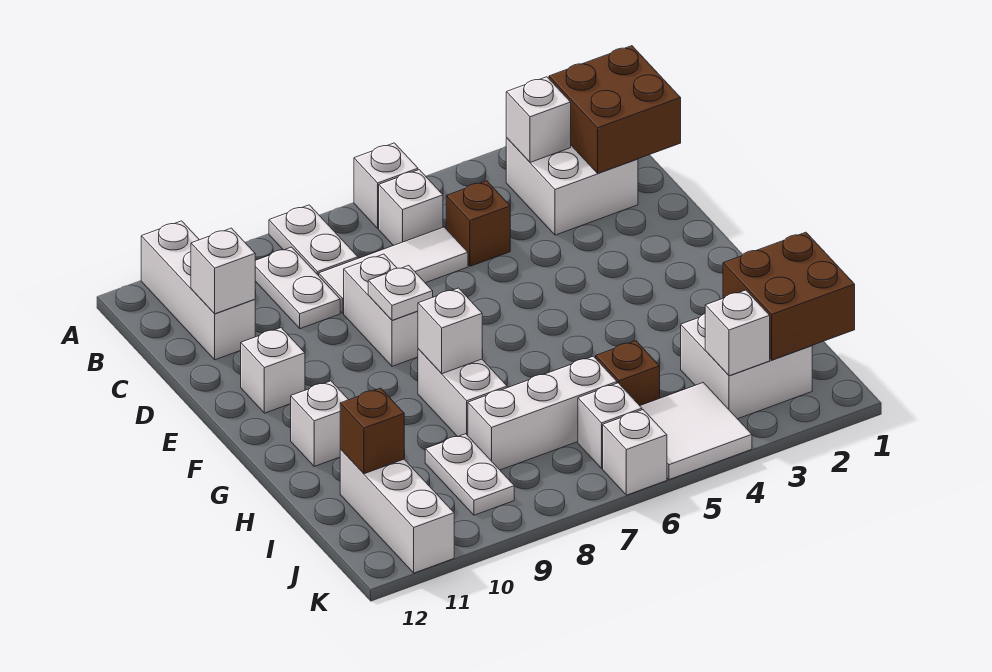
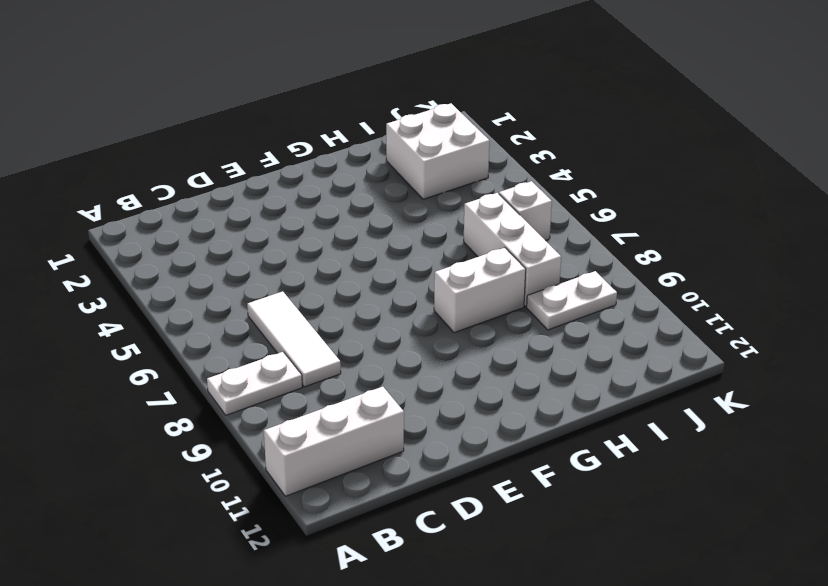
none -> white brick A6 level 1
none -> white brick B2:C3 level 1
none -> white brick B6 level 1

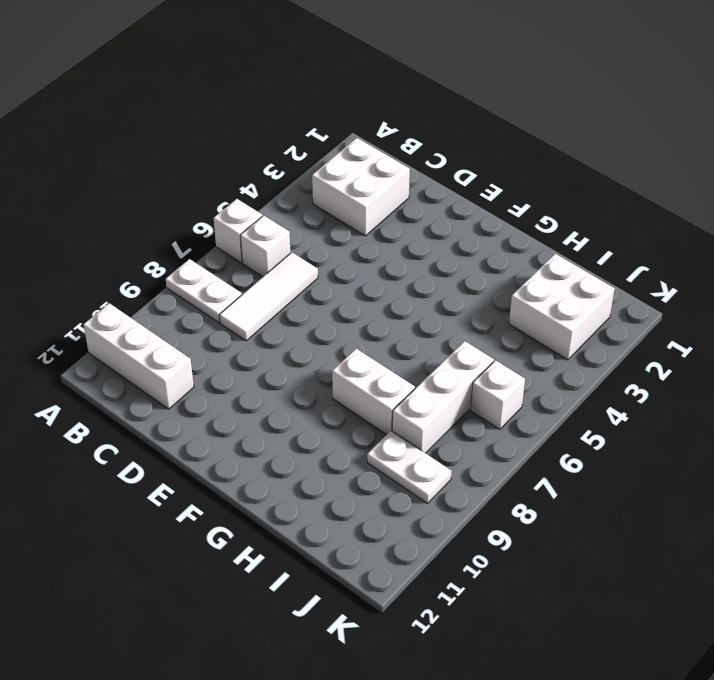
none -> white plate B9:C9 level 1
none -> brown brick C5 level 1
none -> white brick D8:E8 level 1

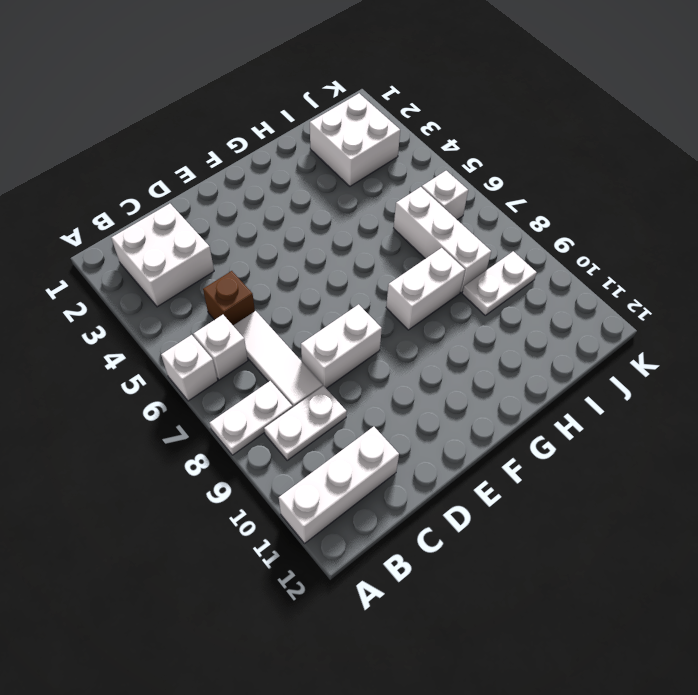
none -> white brick E11 level 1
none -> white brick G11 level 1
none -> brown brick I5 level 1

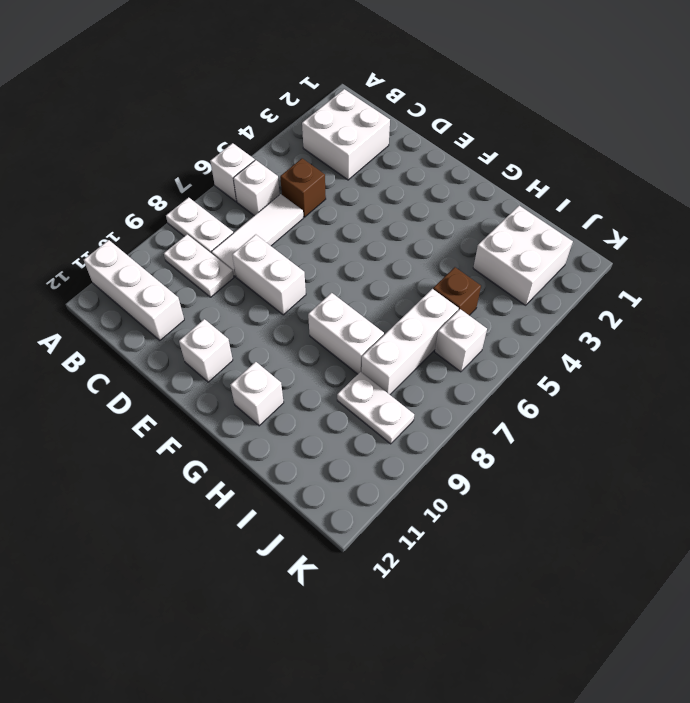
none -> white brick I11:K11 level 1
none -> white tile J4:K5 level 1
none -> white brick K6 level 1

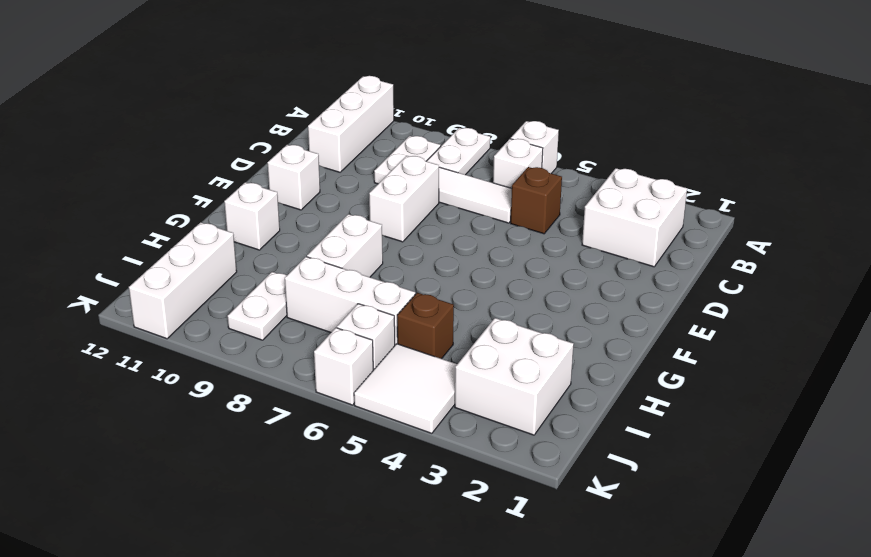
none -> brown brick B1:C2 level 2
none -> white brick B3 level 2
none -> white brick C11 level 2

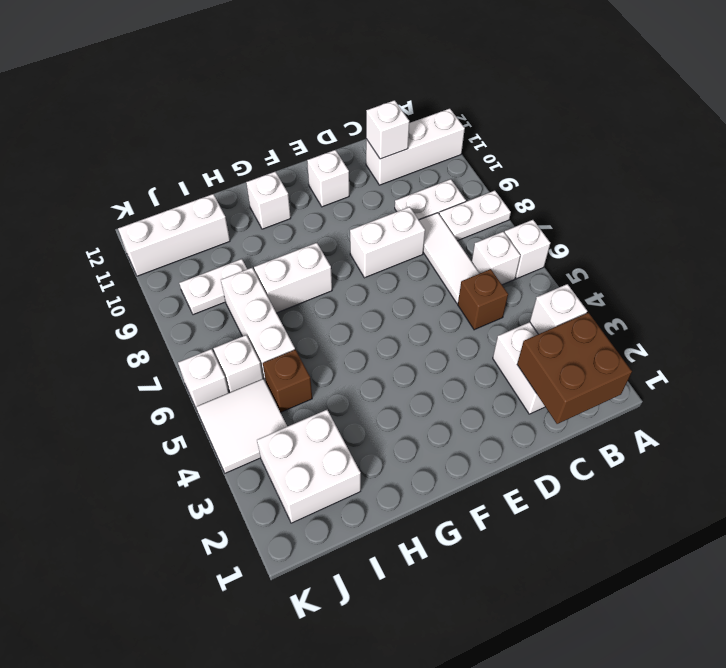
none -> white plate E8 level 2
none -> white brick G8 level 2
none -> brown brick I1:J2 level 2

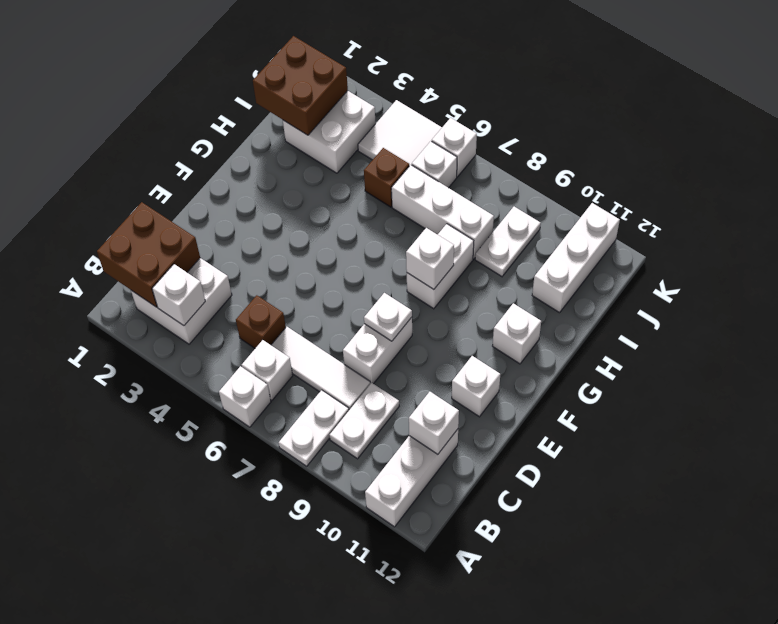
none -> brown brick I11 level 2
none -> white brick J3 level 2

